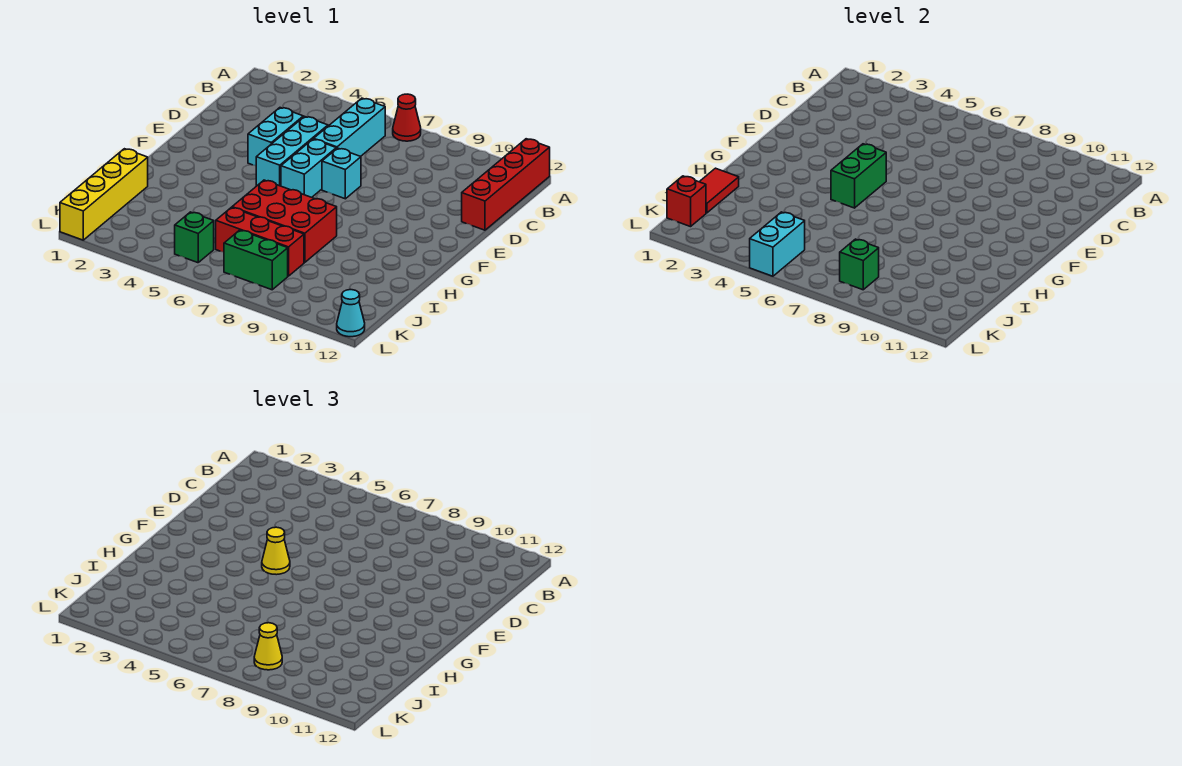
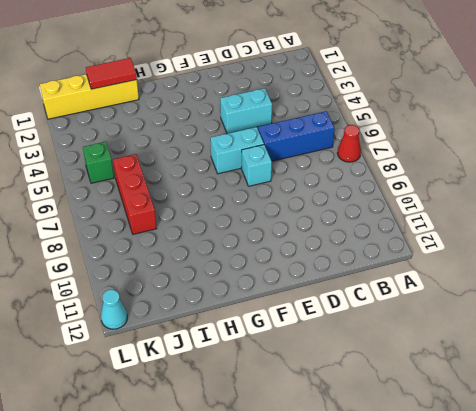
blue brick B6:D6 level 1 -> cyan brick B6:D6 level 1
none -> red brick A12:D12 level 1
none -> cyan brick D5:F5 level 1
none -> red brick H6:I8 level 1

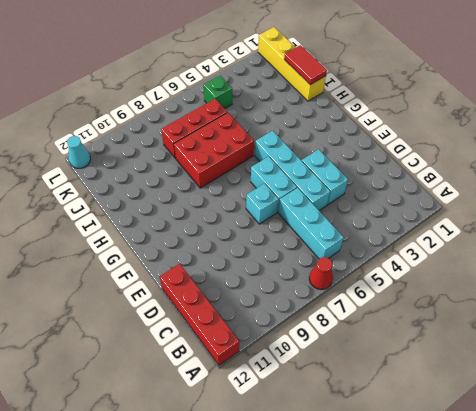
cyan brick D5:G5 level 1 -> cyan brick D5:F5 level 1
none -> green brick K7:K8 level 1
none -> green brick F5:G5 level 2
none -> red brick K1 level 2

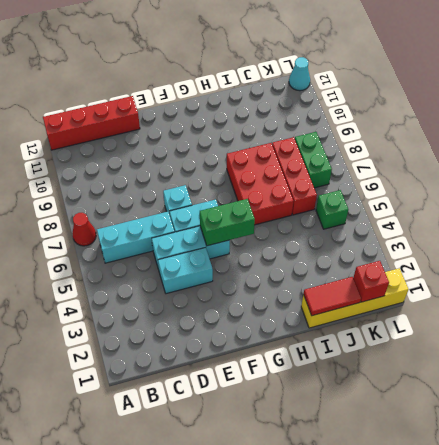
none -> cyan brick K5:L5 level 2
none -> green brick K8 level 2
none -> yellow cone F5 level 3

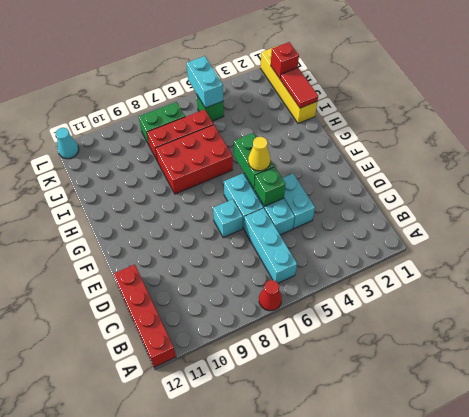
green brick E5 level 2 -> green brick K8 level 2
none -> yellow cone K8 level 3

